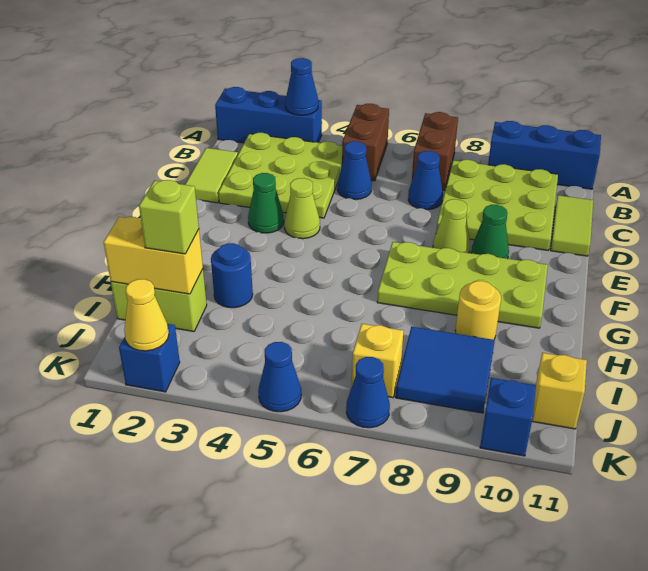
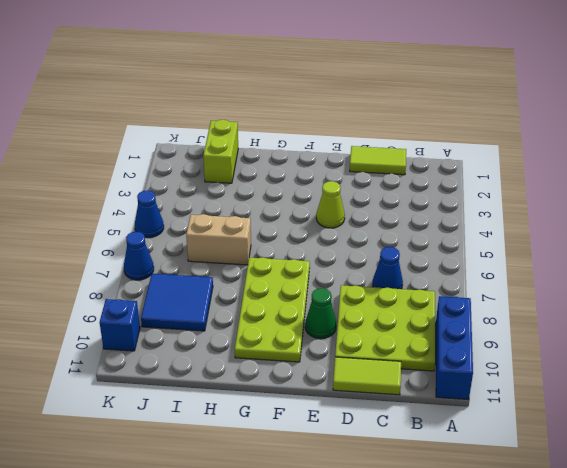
tan brick H6:I6 level 1 -> none
none -> blue brick A1:A3 level 1
none -> brown brick A5:B5 level 1
none -> brown brick A7:B7 level 1

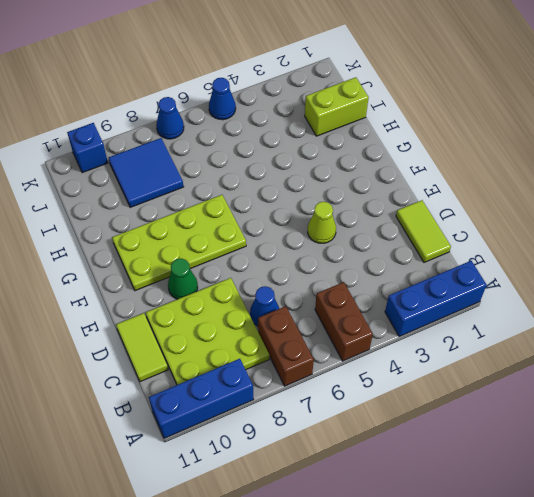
none -> lime plate B2:D4 level 1
none -> blue cone C5 level 1
none -> green cone E3 level 1

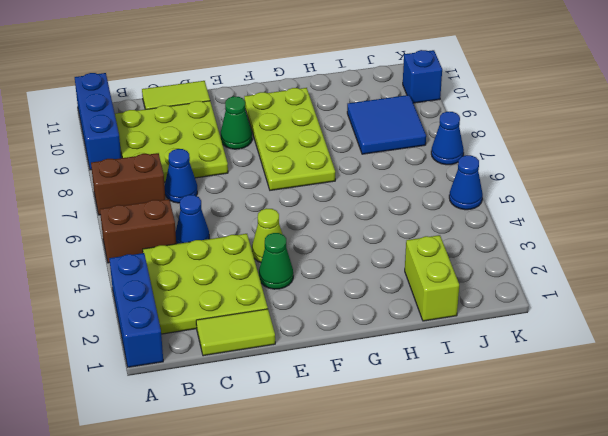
none -> lime cone E8 level 1
none -> blue round brick H3 level 1
none -> yellow round brick H9 level 1

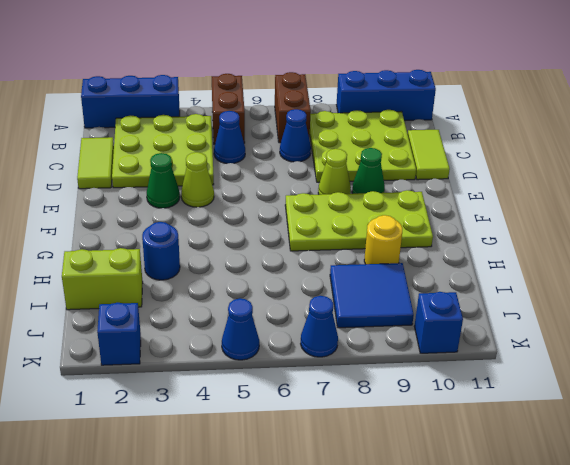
none -> yellow brick J7 level 1
none -> yellow brick J11 level 1
none -> blue cone A3 level 2

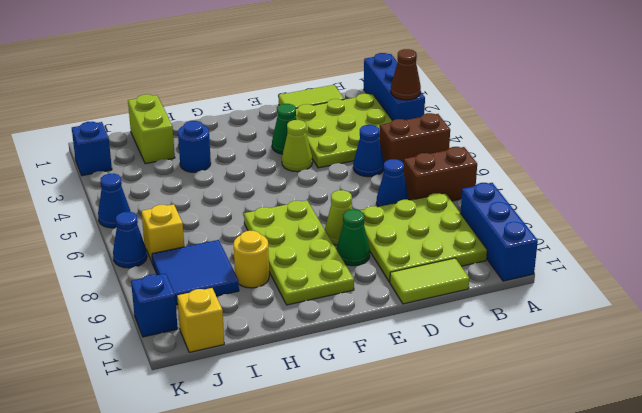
brown cone A3 level 2 -> blue cone A3 level 2
none -> yellow brick I1:I2 level 2
none -> yellow cone K2 level 2
none -> lime brick I2 level 3

